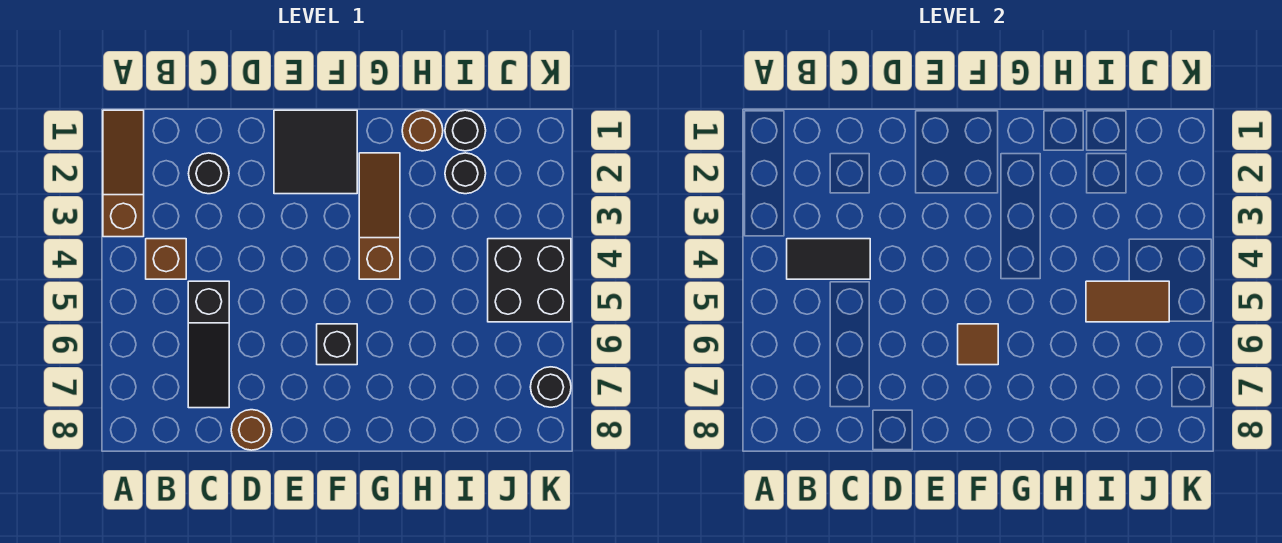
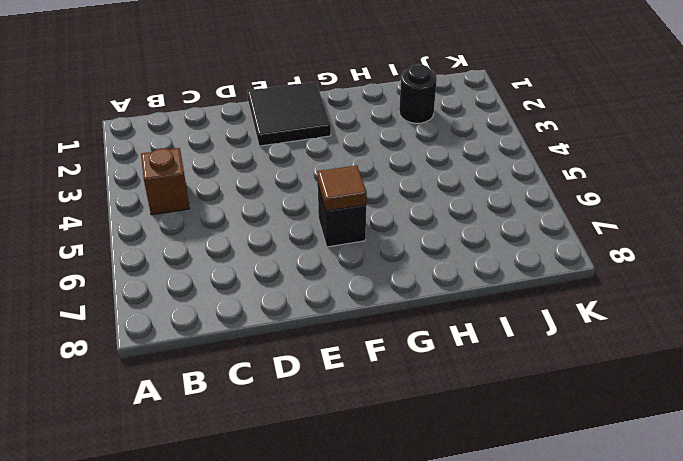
none -> brown slope A1:A3 level 1 top 3
none -> black round brick C2 level 1
none -> black slope C5:C7 level 1 top 5

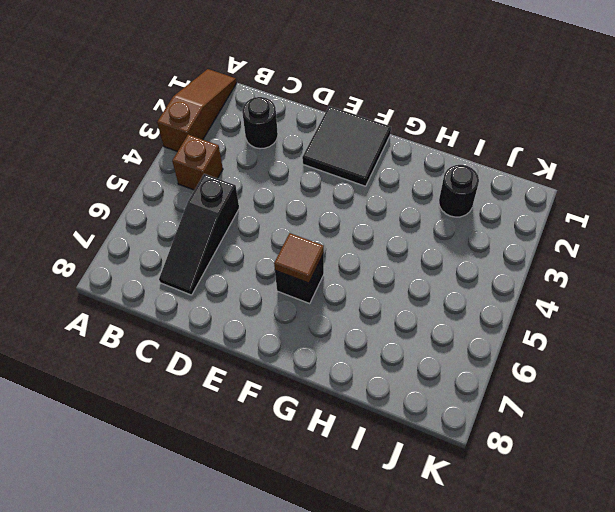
none -> brown round brick D8 level 1
none -> brown slope G2:G4 level 1 top 4
none -> brown round brick H1 level 1

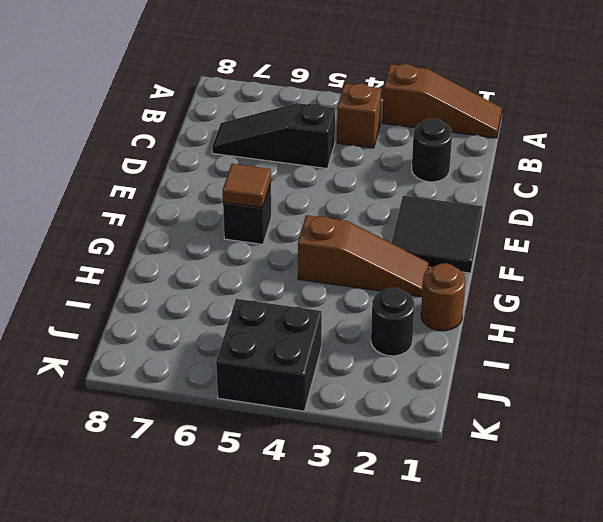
none -> brown round brick D8 level 1
none -> black round brick I1 level 1
none -> black round brick K7 level 1

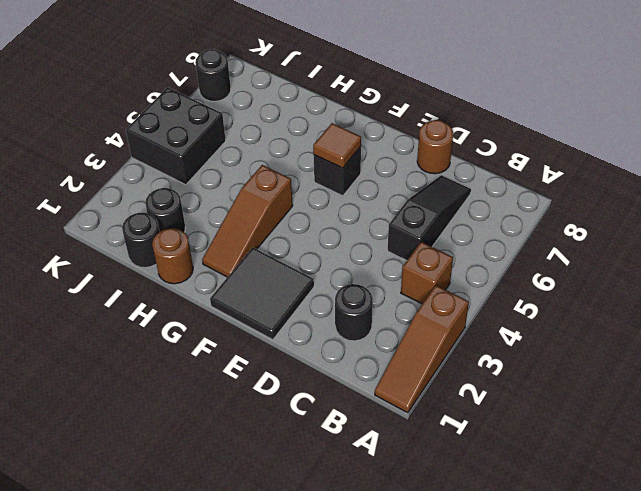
none -> black tile B4:C4 level 2
none -> brown tile I5:J5 level 2

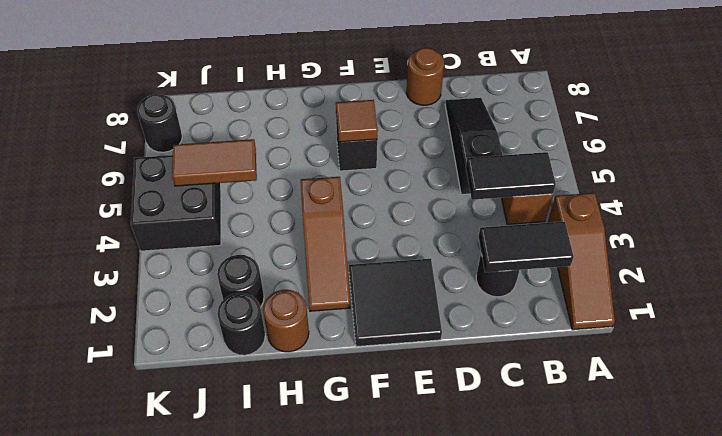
black tile B2:C2 level 2 -> none

